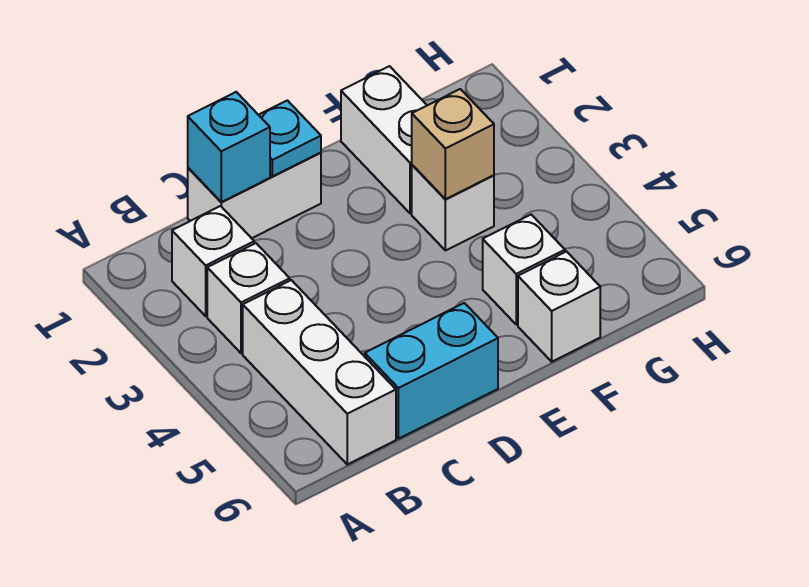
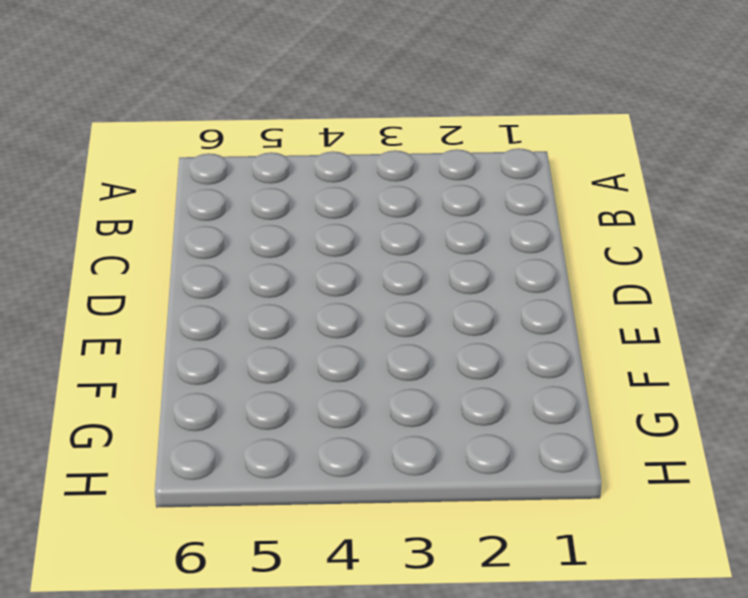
none -> white brick B2 level 1
none -> white brick B3 level 1
none -> white brick B4:B6 level 1

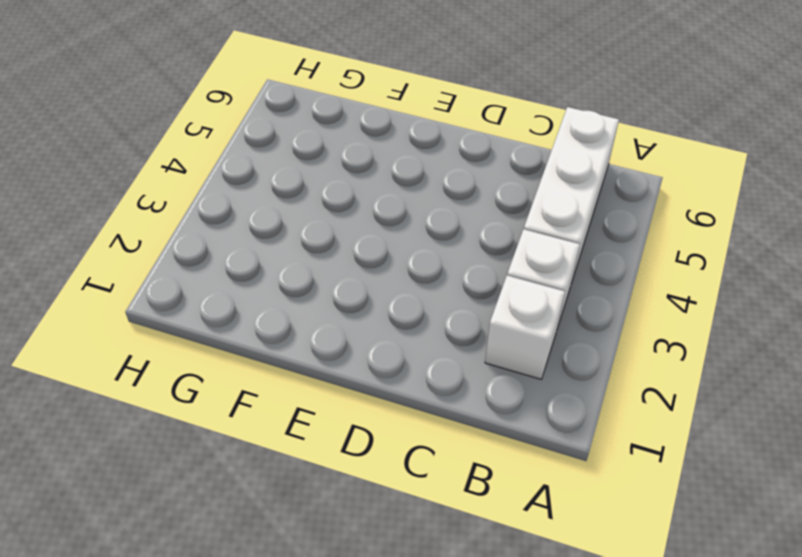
none -> white brick C1:D1 level 1
none -> cyan brick C6:D6 level 1
none -> white brick F1:F2 level 1

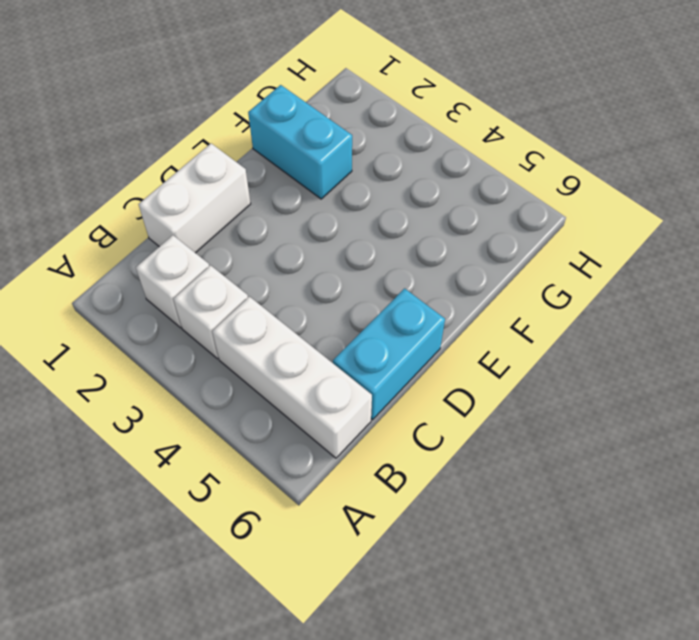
cyan brick F1:F2 level 1 -> white brick F1:F2 level 1
none -> white brick F3 level 1
none -> white brick F5 level 1
none -> white brick F6 level 1

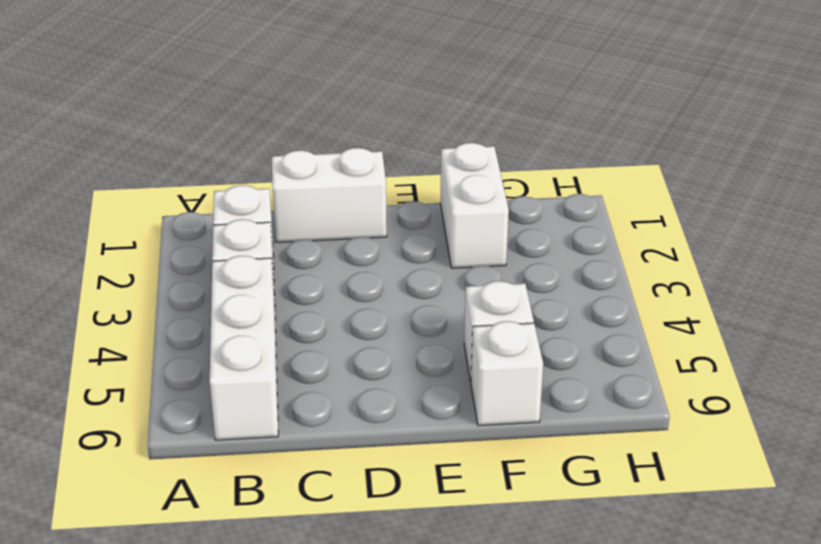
none -> cyan brick C6:D6 level 1
none -> white brick F3 level 1
none -> cyan brick C1 level 2

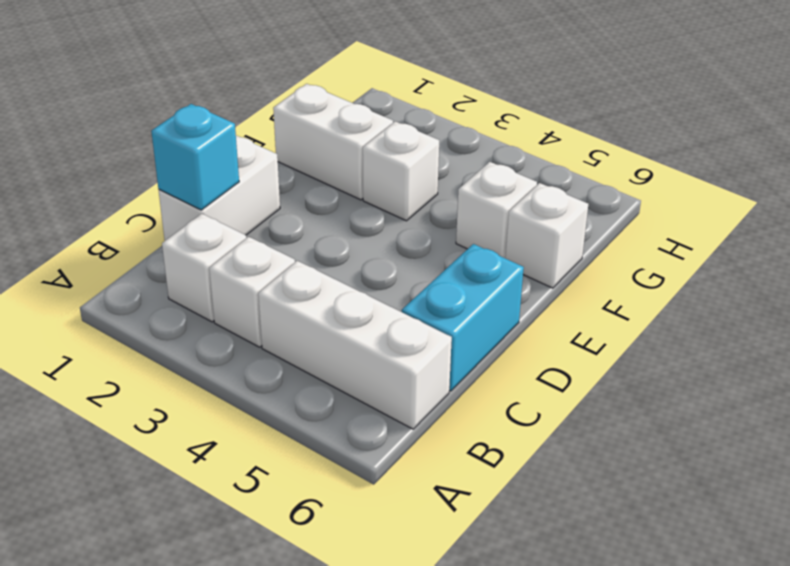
none -> cyan plate D1 level 2
none -> tan brick F3 level 2

